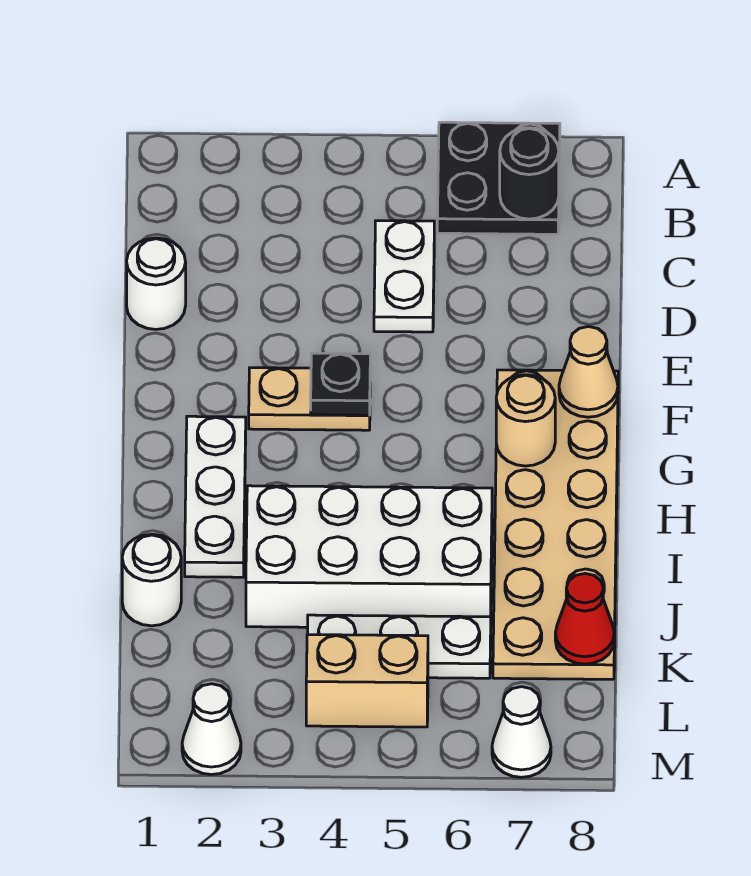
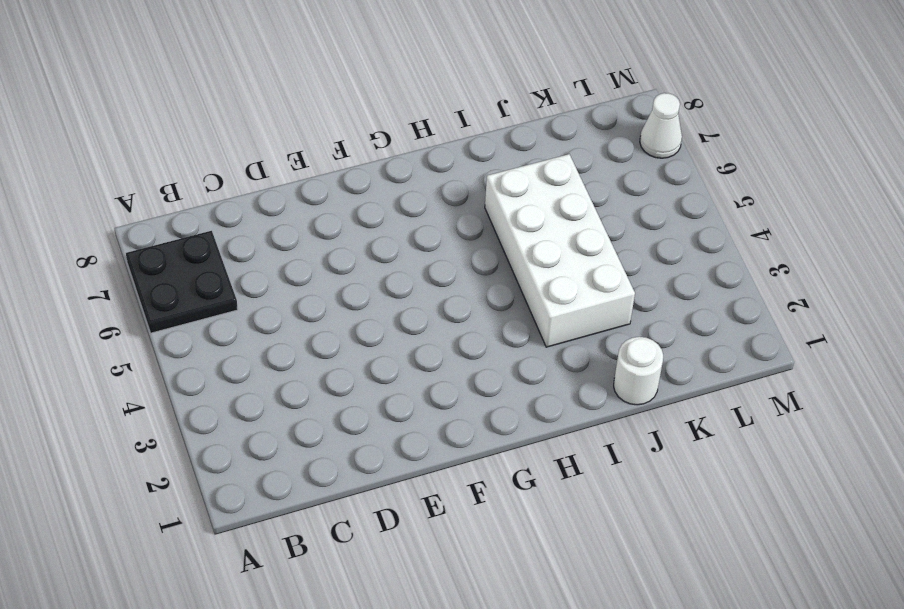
none -> white plate C5:D5 level 1
none -> white round brick D1 level 1
none -> tan plate F3:F4 level 1

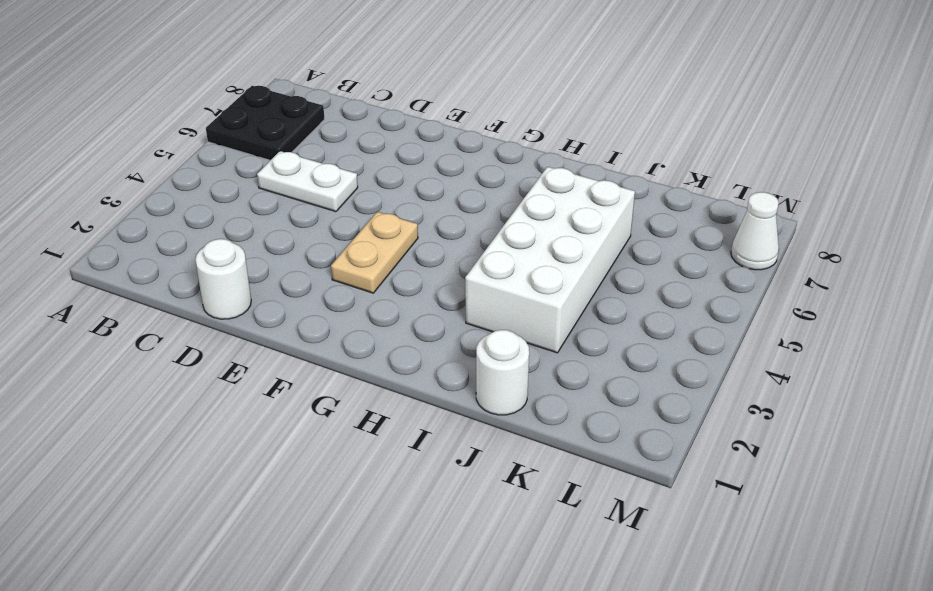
none -> tan plate F7:K8 level 1
none -> white plate G2:I2 level 1
none -> white plate K4:K6 level 1

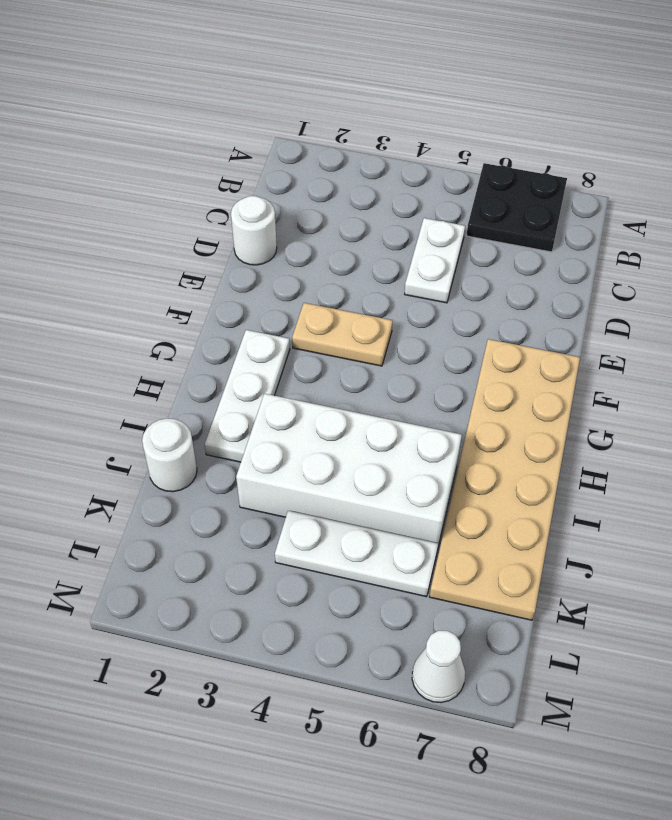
none -> tan brick L4:L5 level 1
none -> white cone M2 level 1
none -> black round brick B7 level 2

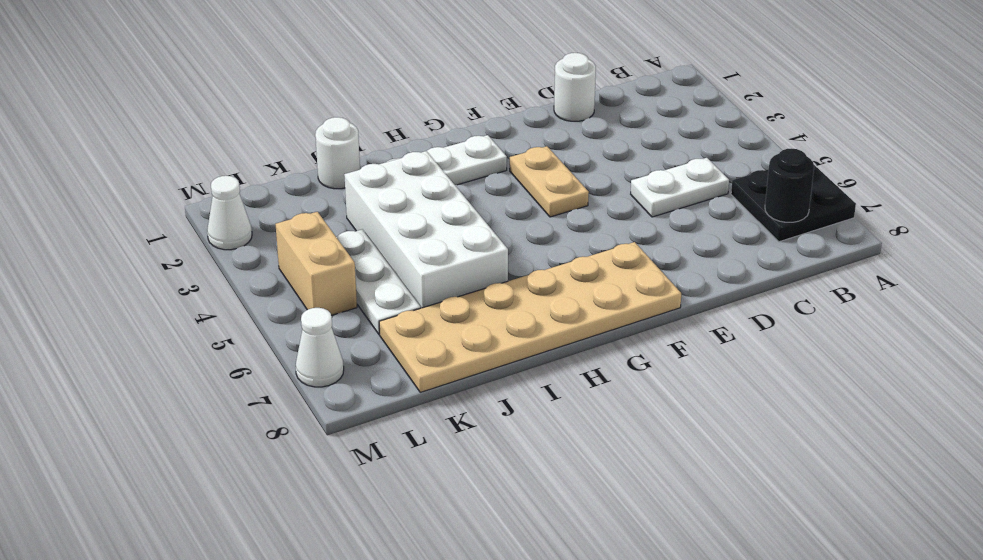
none -> black plate F4 level 2
none -> tan cone F8 level 2
none -> tan round brick G7 level 2

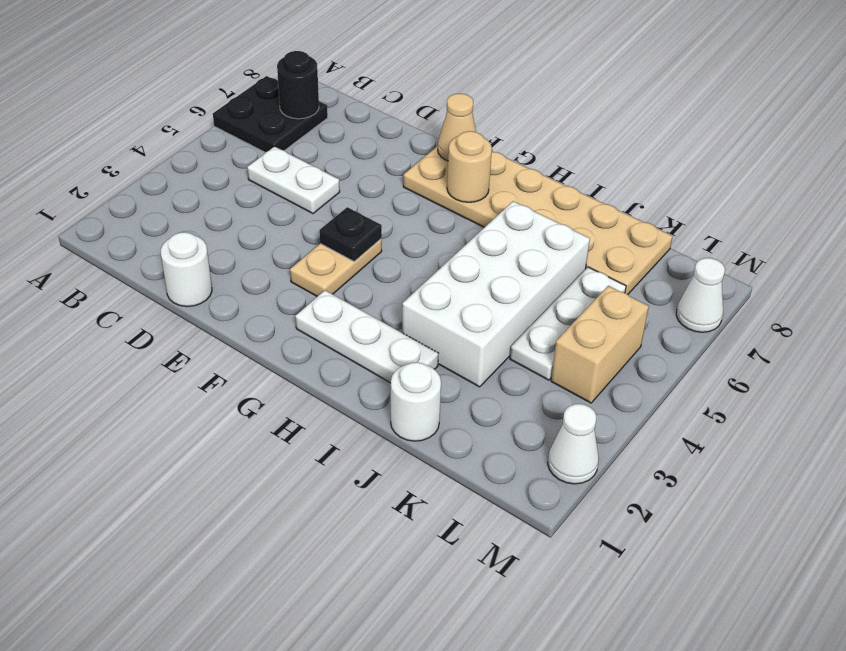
none -> red cone K8 level 2

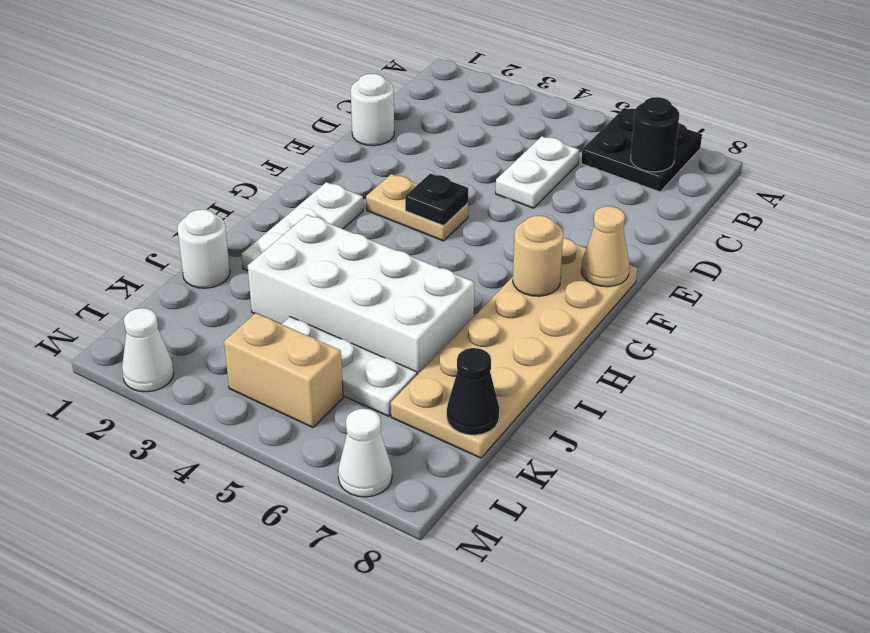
black cone K8 level 2 -> red cone K8 level 2

